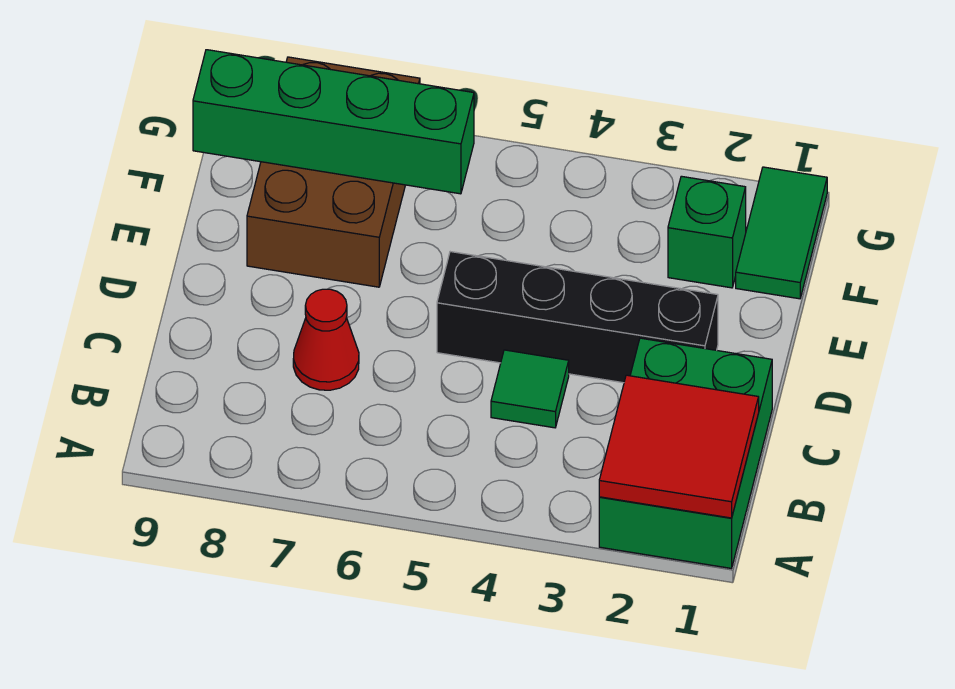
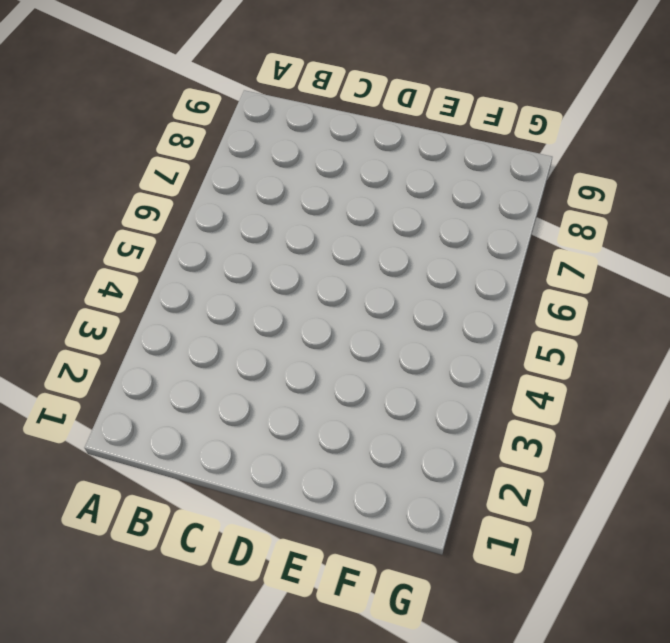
none -> green brick A1:C2 level 1
none -> green tile C4 level 1

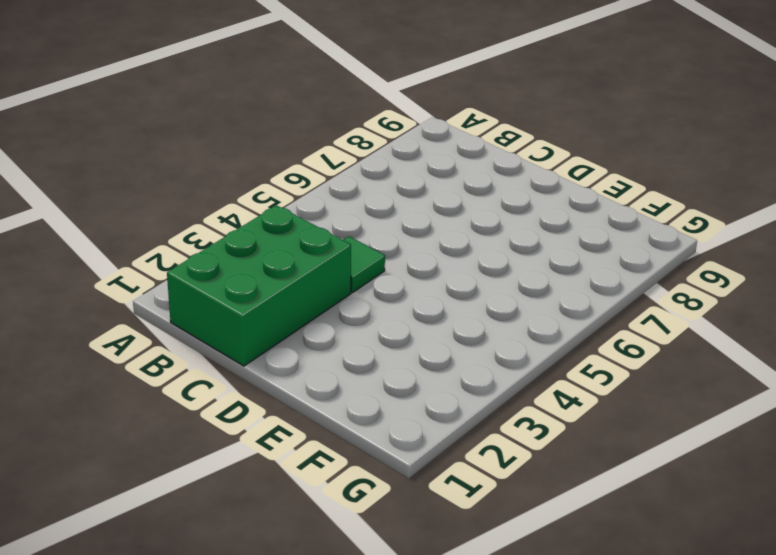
green brick B1:C3 level 1 -> green brick A1:C2 level 1
none -> red cone C7 level 1
none -> black brick D2:D5 level 1

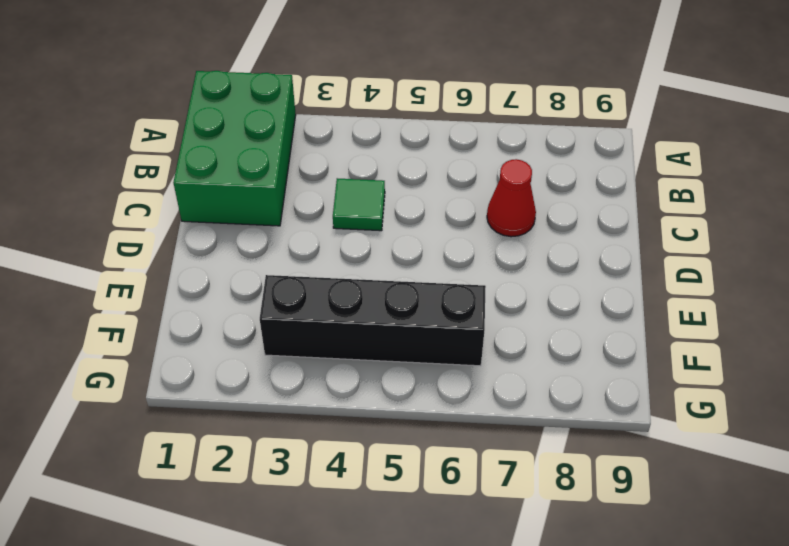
black brick F3:F6 level 1 -> black brick D2:D5 level 1
none -> brown brick E7:G8 level 1
none -> green tile F1:G1 level 1

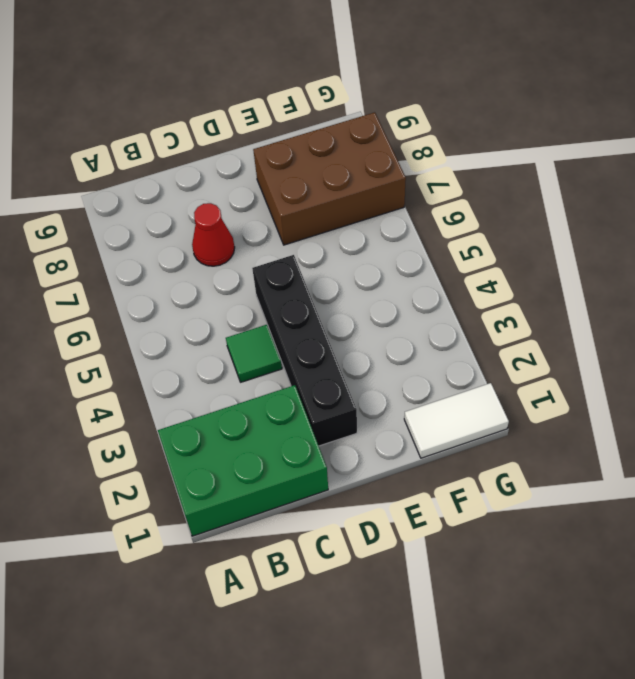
white tile F1:G1 level 1 -> green tile F1:G1 level 1
none -> green brick F2 level 1
none -> red tile A1:B2 level 2

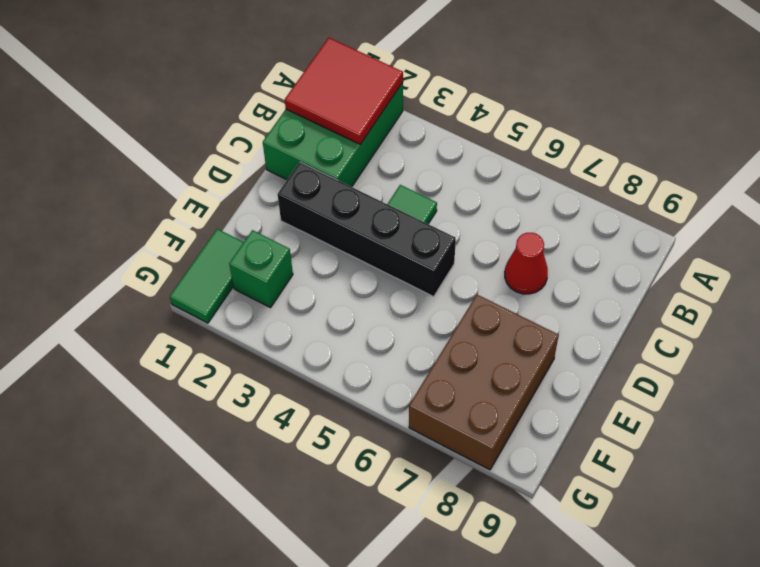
none -> green brick F6:F9 level 2

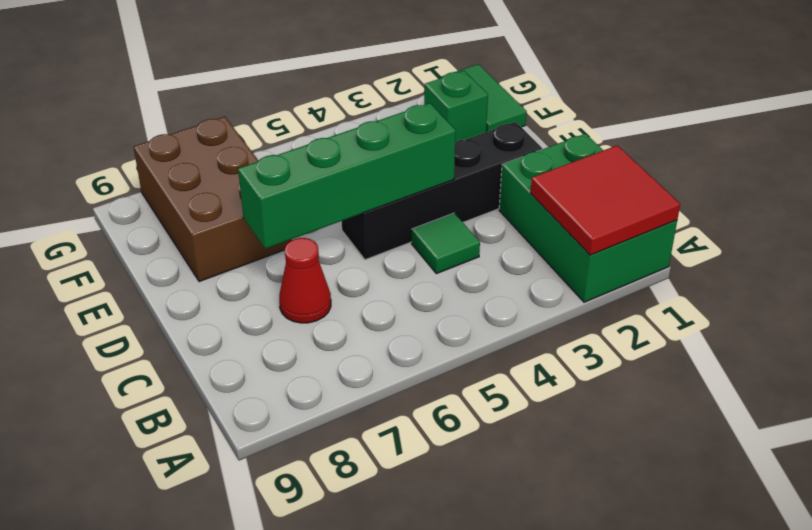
green brick D4:D7 level 2 -> green brick F6:F9 level 2

